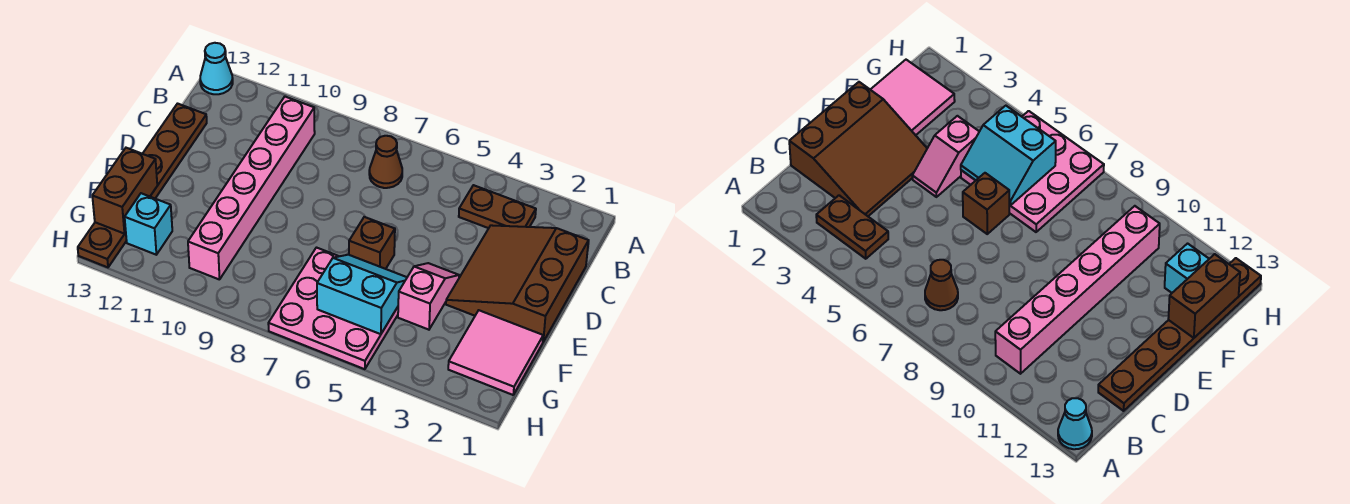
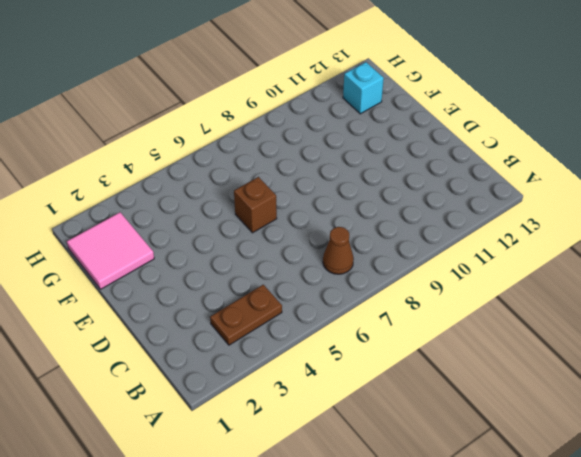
none -> cyan cone A13 level 1
none -> pink brick B10:G10 level 1
none -> brown slope C1:E3 level 1 top 1

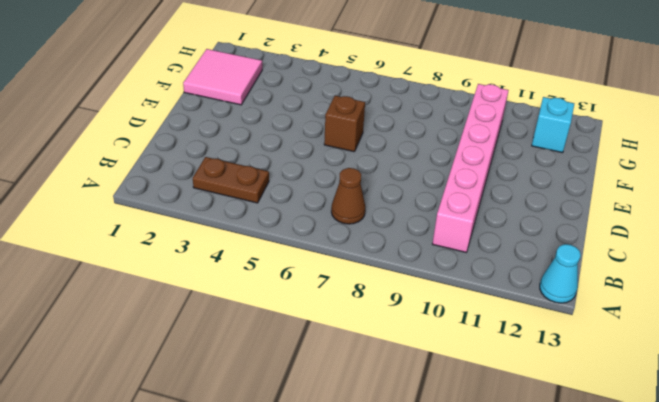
none -> brown slope C1:E3 level 1 top 1
none -> brown plate C13:H13 level 1
none -> pink slope E4:F4 level 1 top F

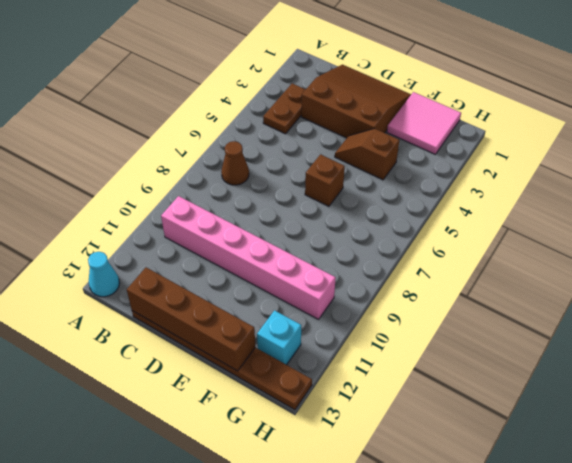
brown slope C1:E3 level 1 top 3 -> brown slope C1:E3 level 1 top 1
brown brick C13:F13 level 2 -> brown brick F13:G13 level 2
brown slope E4:F4 level 1 top F -> pink slope E4:F4 level 1 top F
none -> pink plate F5:H7 level 1
none -> cyan slope F5:G6 level 2 top G

